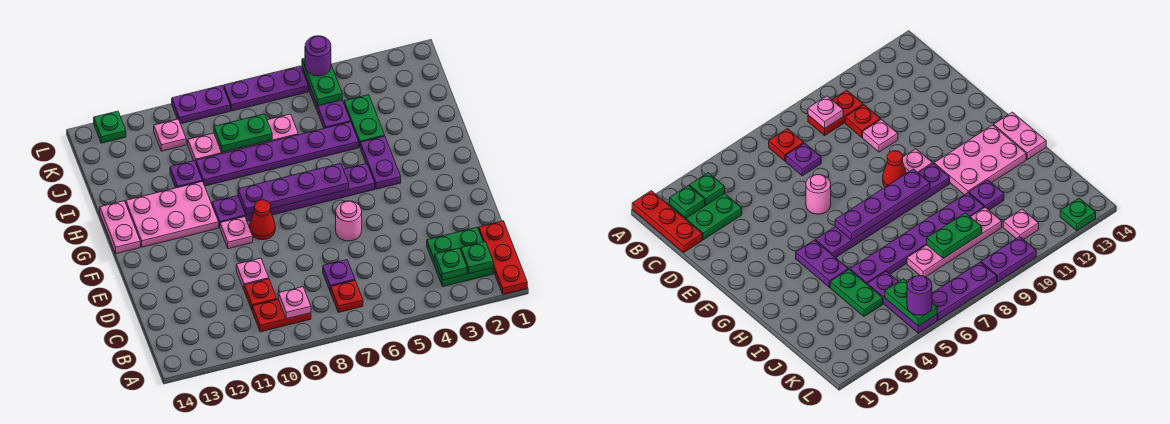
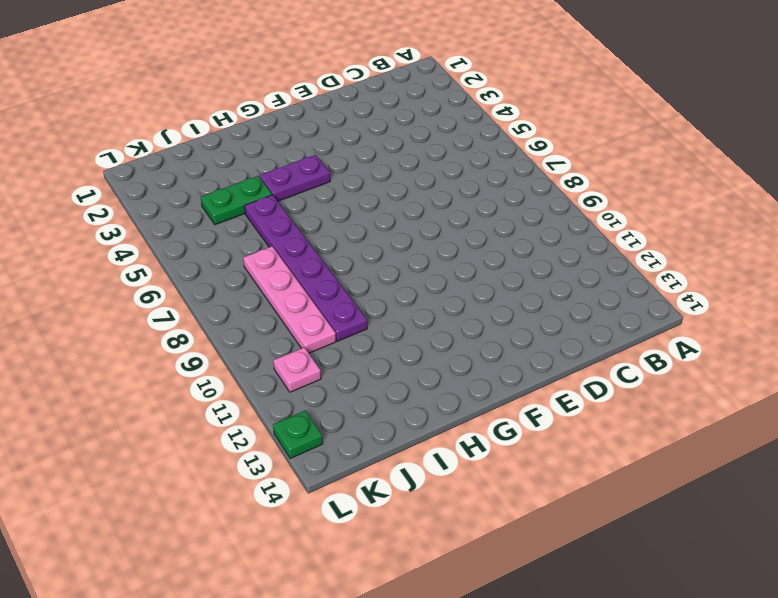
none -> red plate A1:C1 level 1
none -> green plate B2:C3 level 1
none -> red plate B7 level 1
none -> red plate B9:B10 level 1

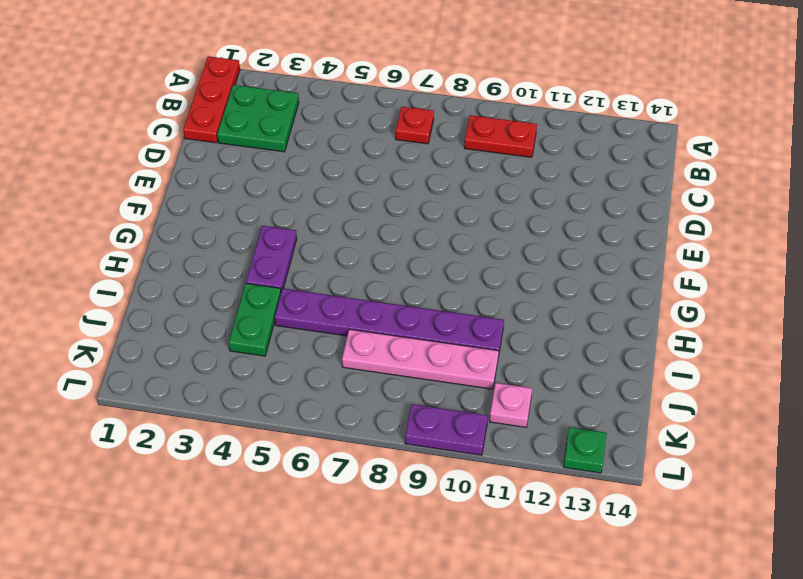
none -> purple plate C7 level 1
none -> red plate C10 level 1
none -> pink plate D10 level 1
none -> pink round brick E6 level 1

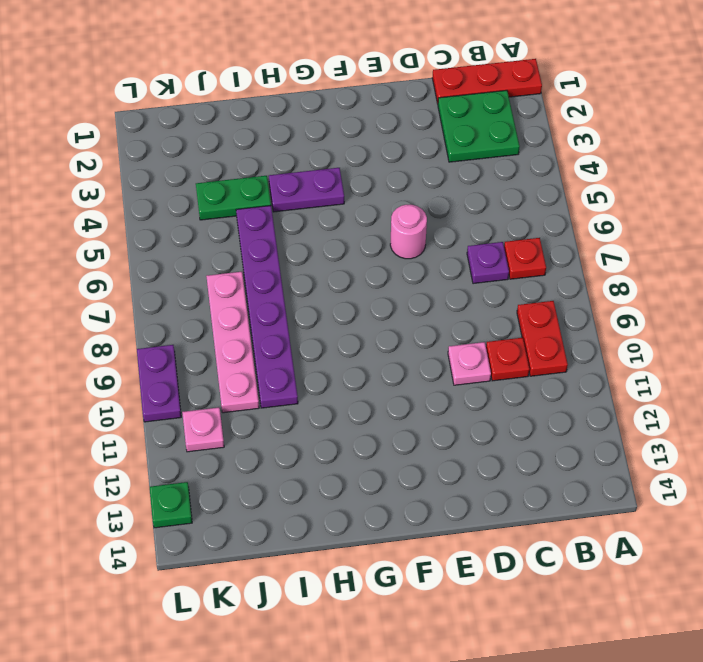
none -> red cone F9 level 1
none -> pink plate F10 level 1
none -> purple plate G5:G10 level 1
none -> pink plate G11:H13 level 1

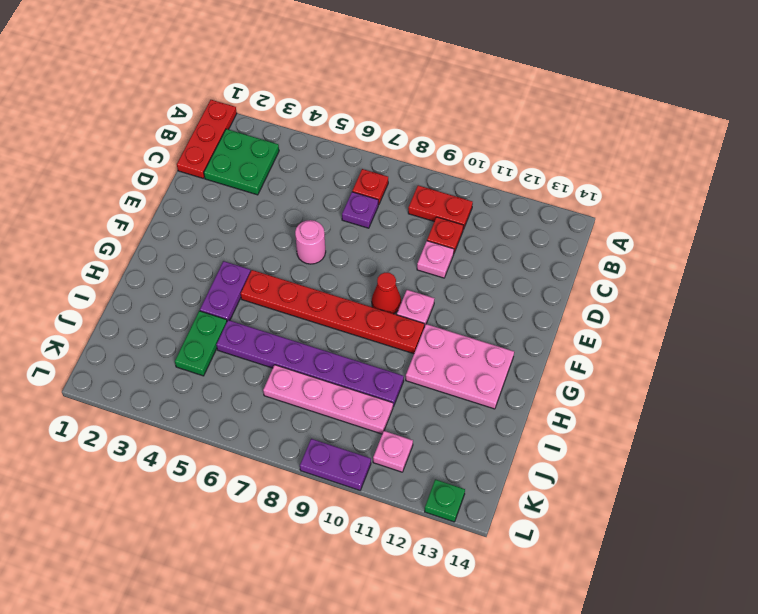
red plate G5:G10 level 1 -> purple plate G5:G10 level 1
none -> pink plate G14:H14 level 1
none -> purple plate I11 level 1
none -> purple plate J5:L5 level 1
none -> purple plate L6:L8 level 1

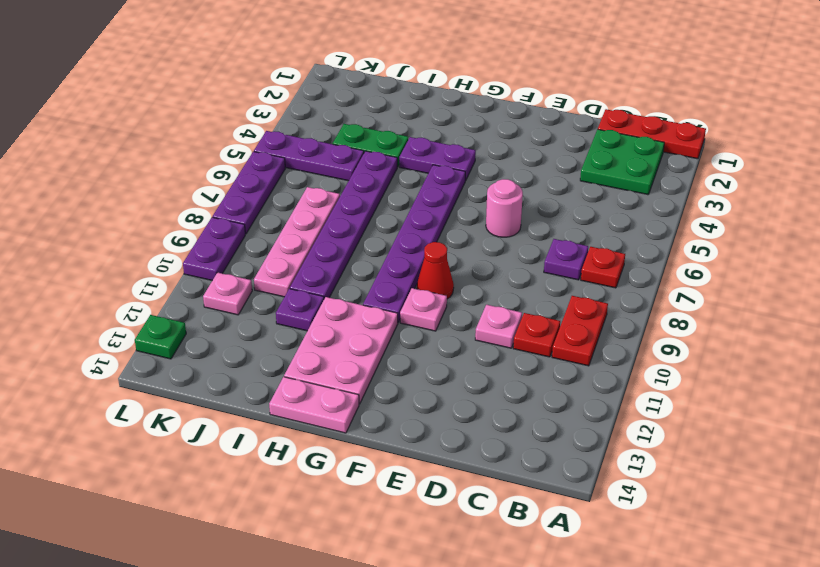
none -> green plate B2 level 2
none -> green plate B3 level 2
none -> pink plate B9 level 2
none -> purple plate G6:G9 level 2

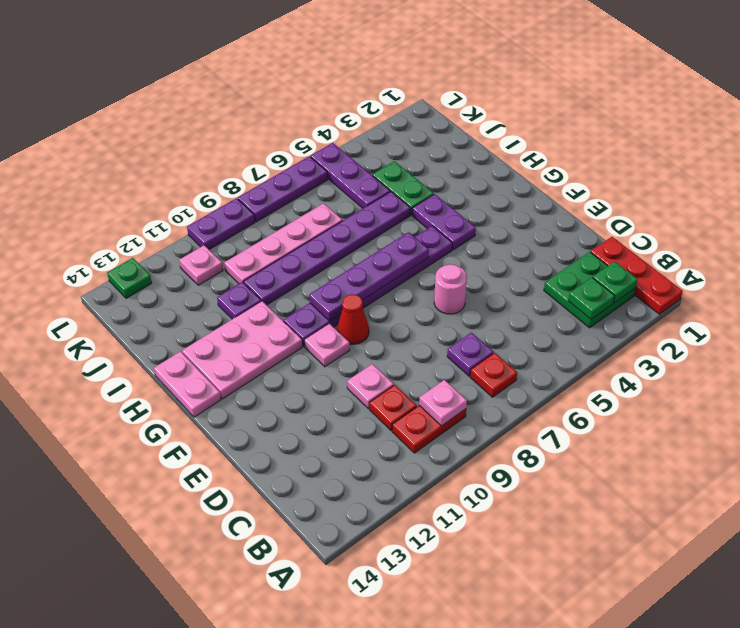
none -> green plate J8:J9 level 2
none -> green plate K5:L5 level 2
none -> purple round brick L5 level 3

